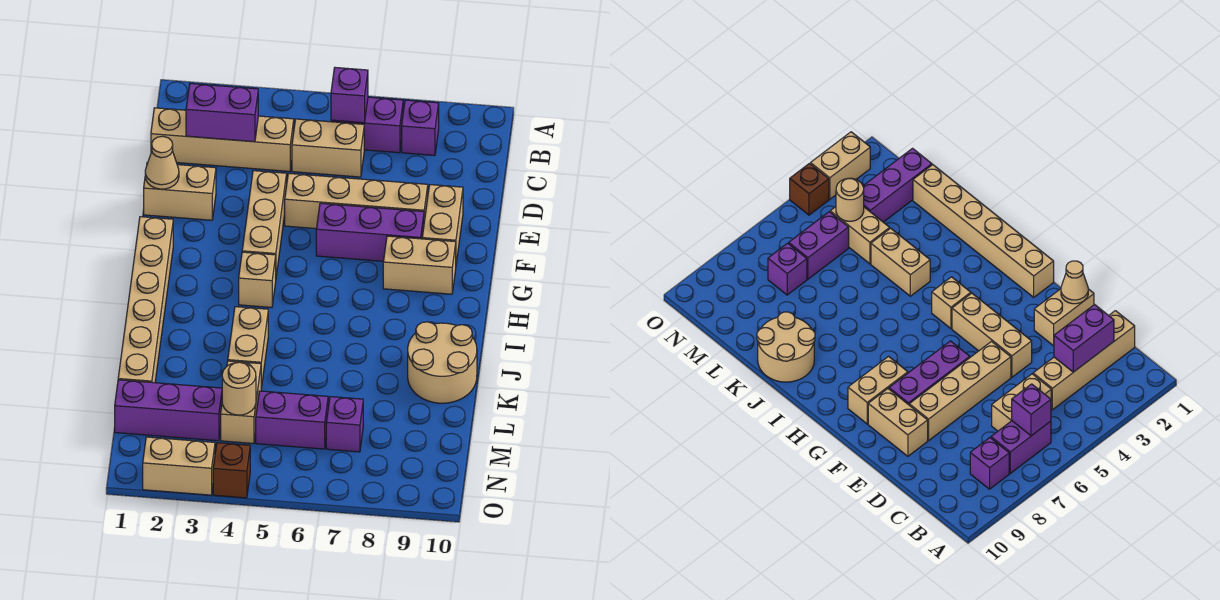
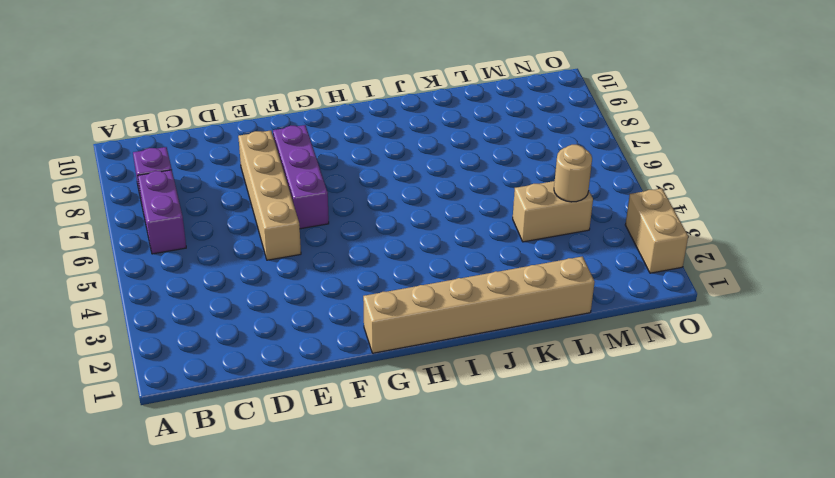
none -> tan brick C1:C4 level 1
none -> tan brick C5:C6 level 1
none -> tan brick E1:E2 level 1

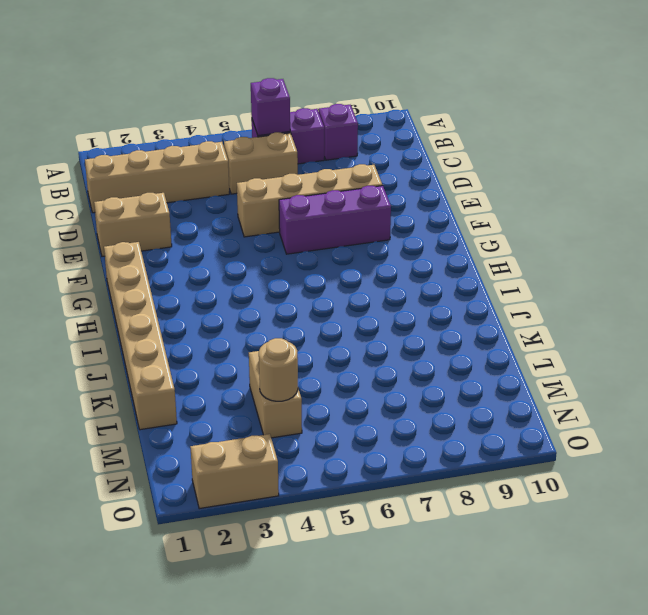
none -> tan brick E4:G4 level 1
none -> tan brick E9:F9 level 1
none -> tan brick G8:G9 level 1

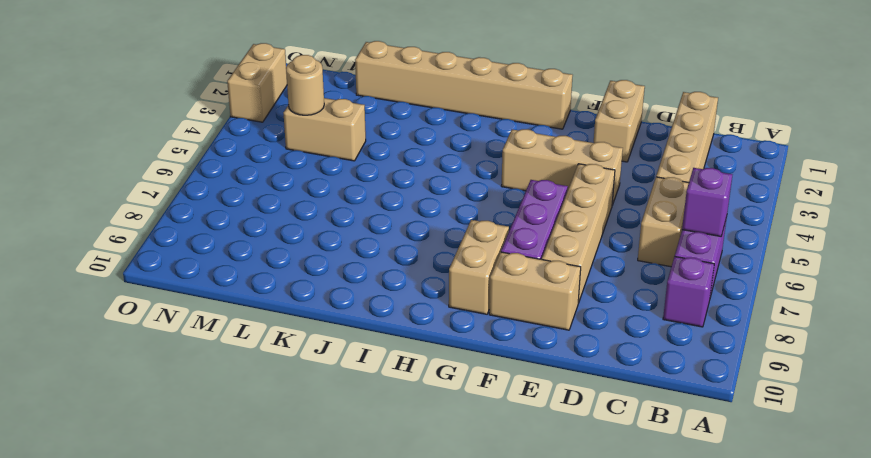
none -> tan brick H4 level 1
none -> tan brick J4:K4 level 1
none -> tan round brick J9:K10 level 1

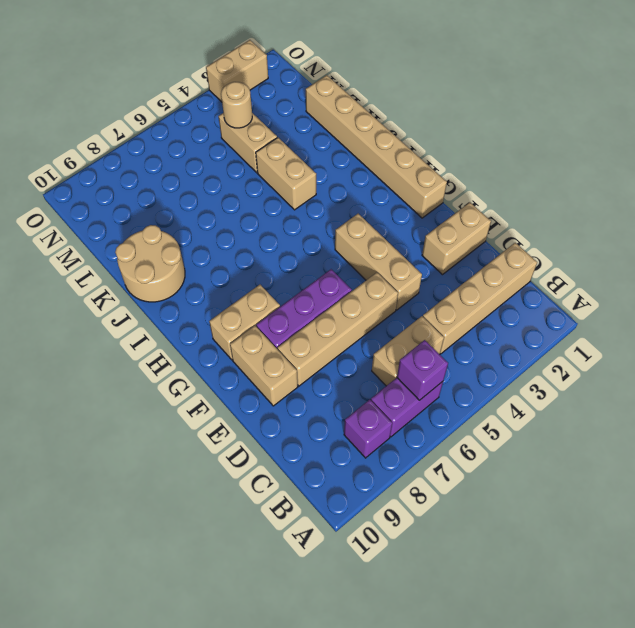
none -> tan brick H4 level 1
none -> purple brick M1:M3 level 1
none -> purple brick M5:M6 level 1

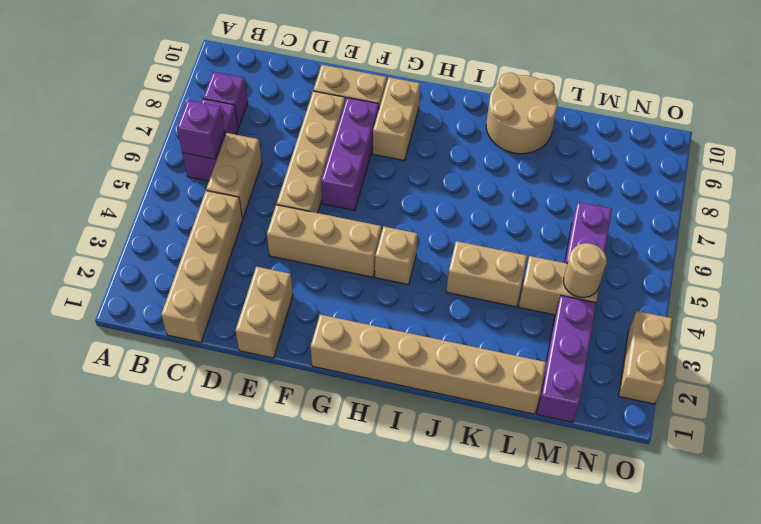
none -> purple brick M7 level 1
none -> brown brick O4 level 1
none -> purple brick C2:C3 level 2

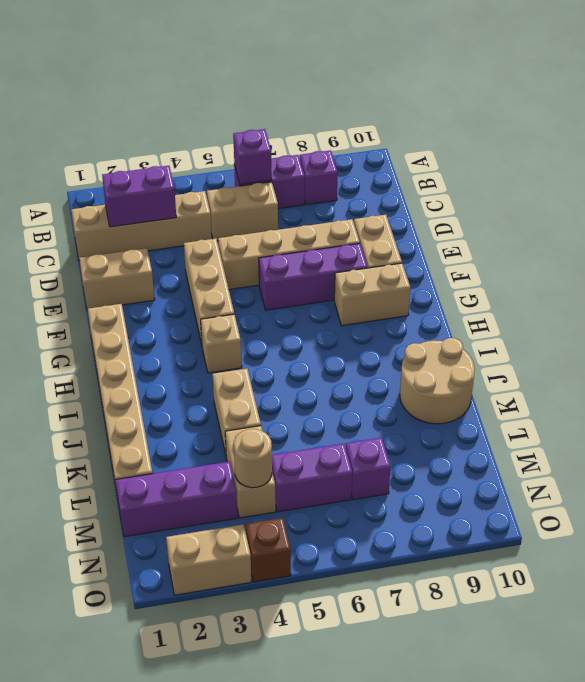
none -> tan cone E1 level 2

